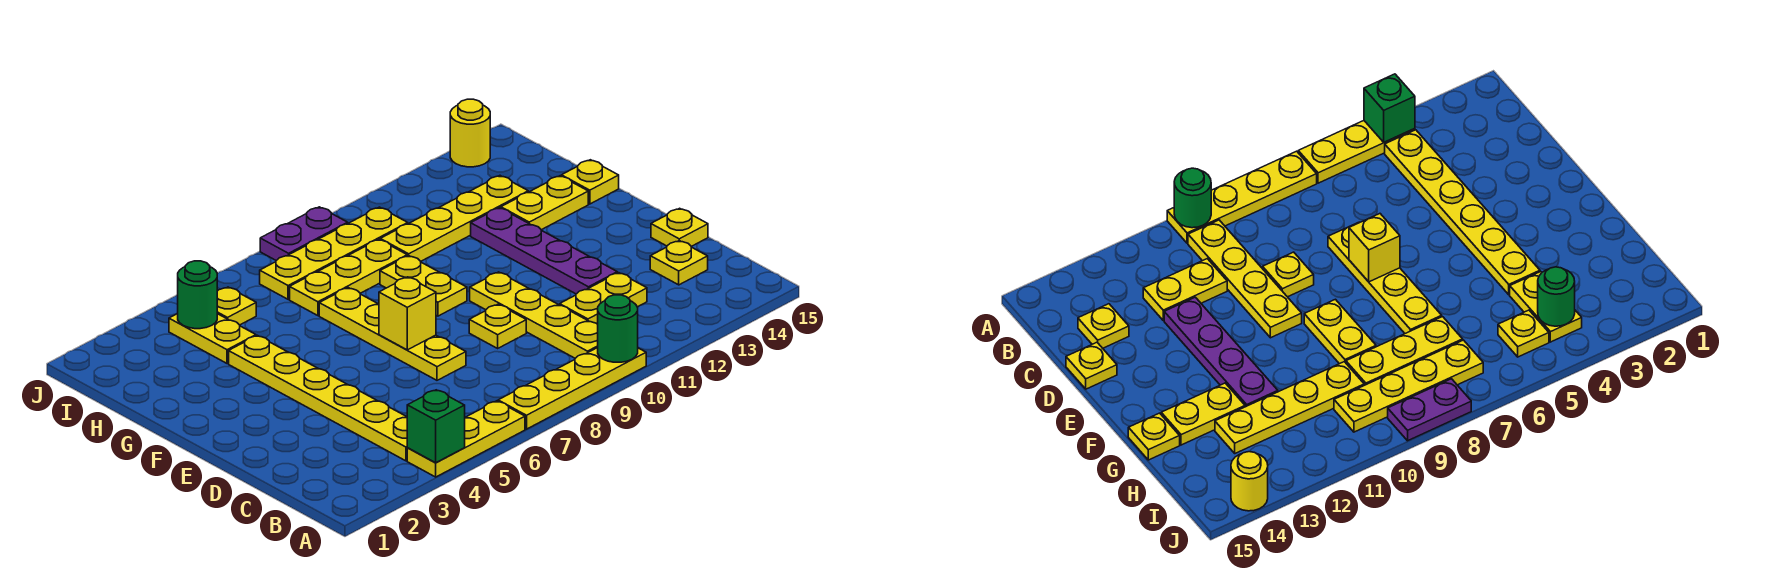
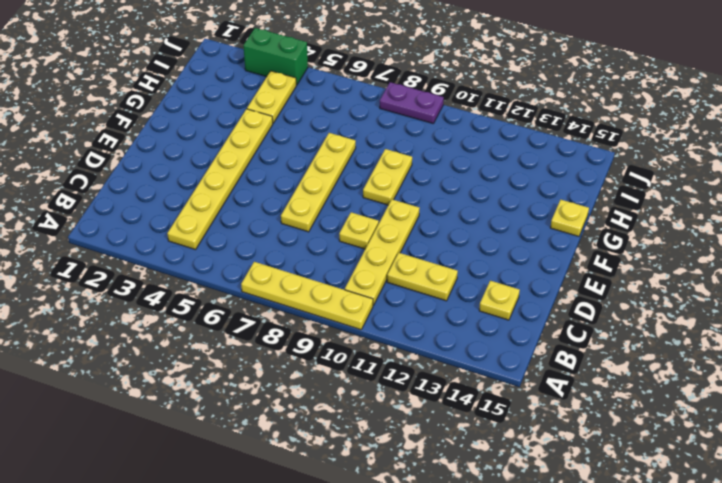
green brick J3:J4 level 1 -> none
none -> yellow plate A4:A6 level 1
none -> purple plate D12:G12 level 1
none -> yellow plate D15 level 1

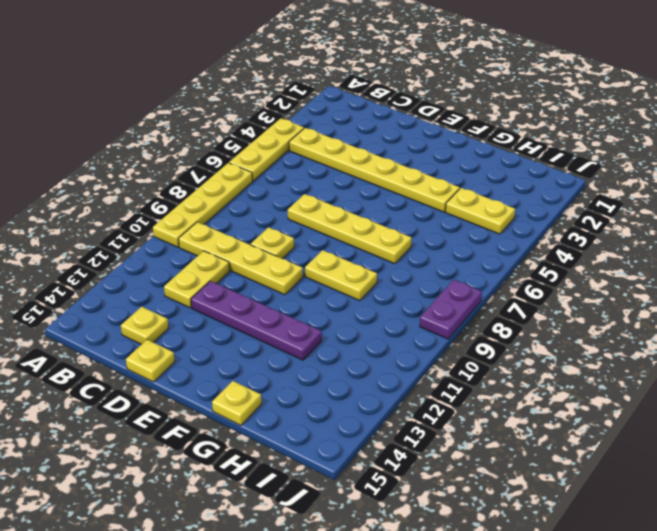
none -> yellow plate G13:G14 level 1
none -> yellow plate H7:H9 level 1
none -> yellow plate H10:H13 level 1

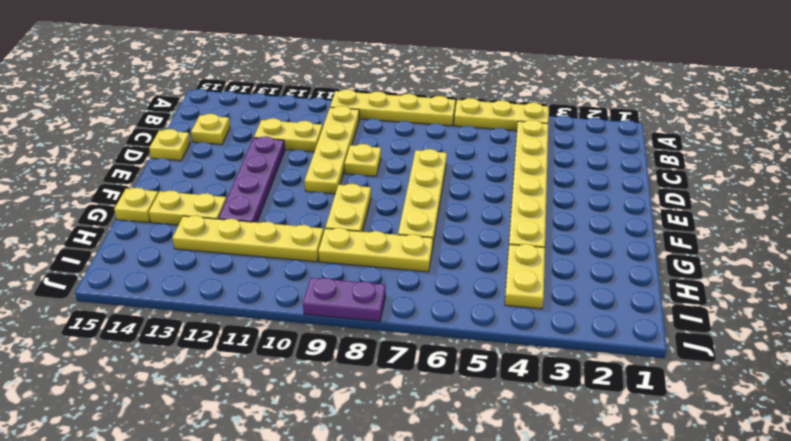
none -> yellow plate I5 level 1
none -> yellow plate I7:I10 level 1
none -> yellow round brick J14 level 1

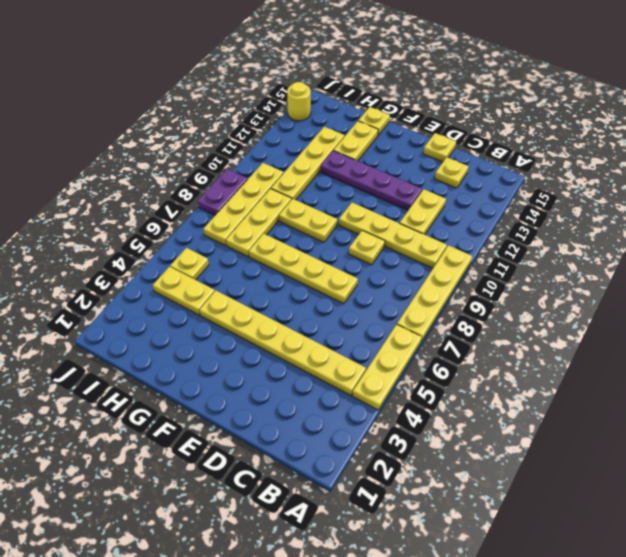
none -> green brick A4 level 2
none -> green round brick A10 level 2
none -> yellow brick E7 level 2

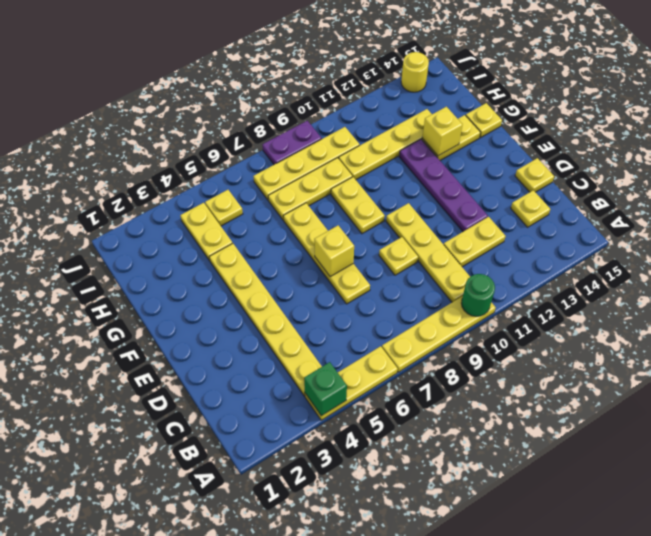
yellow brick G13 level 2 -> none
none -> green round brick I4 level 2

